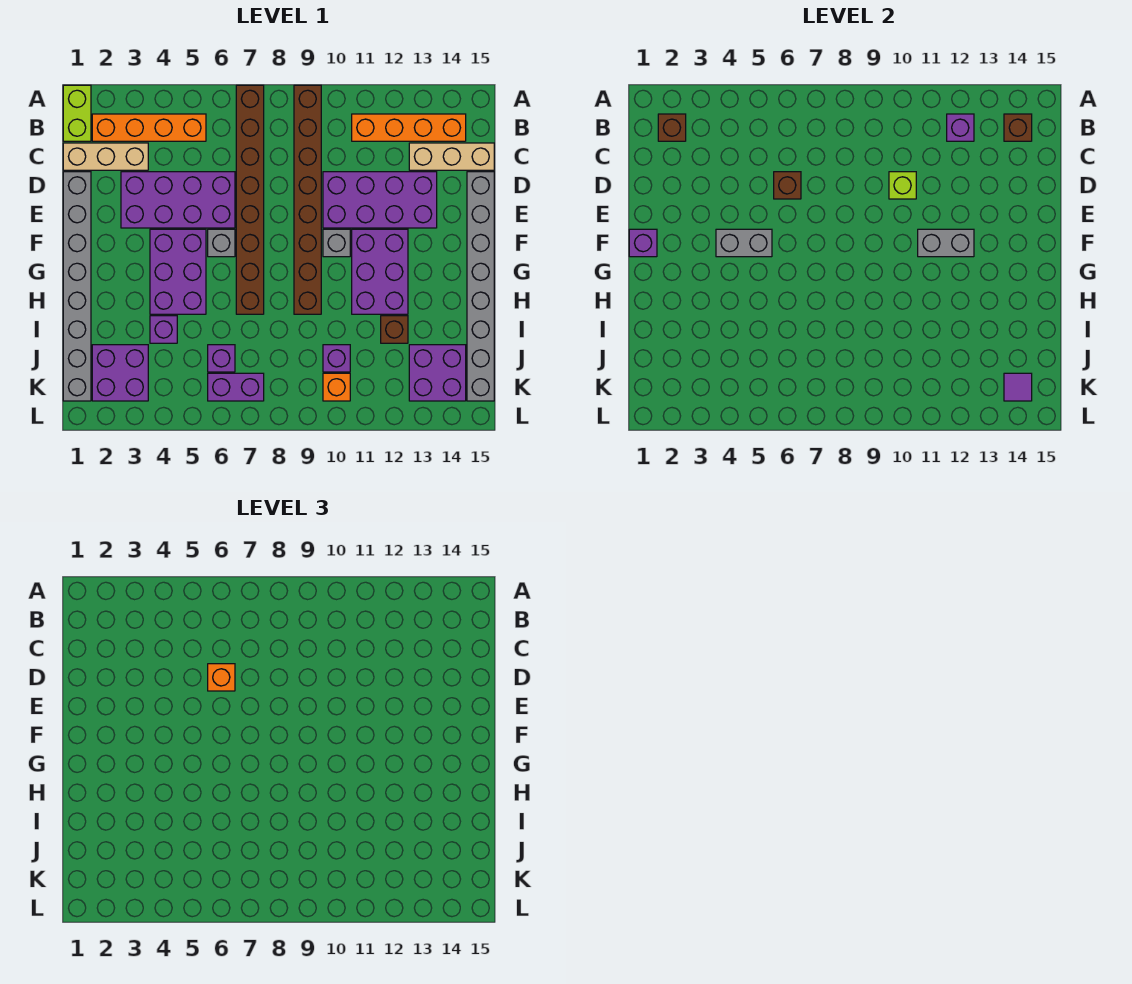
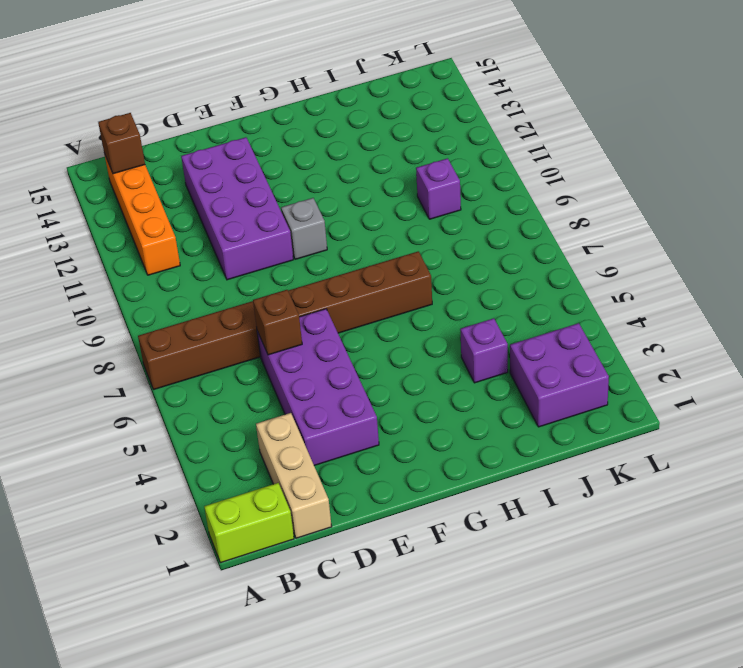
none -> brown brick A9:H9 level 1
none -> orange brick B2:B5 level 1
none -> tan brick C13:C15 level 1
none -> grey brick D1:K1 level 1

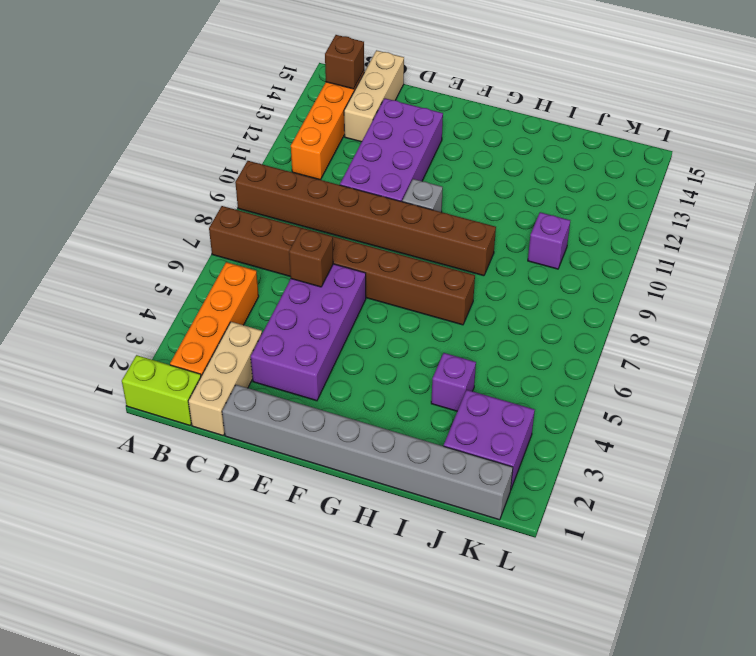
none -> grey brick D15:K15 level 1
none -> purple brick F4:H5 level 1
none -> grey brick F6 level 1
none -> purple brick F11:H12 level 1

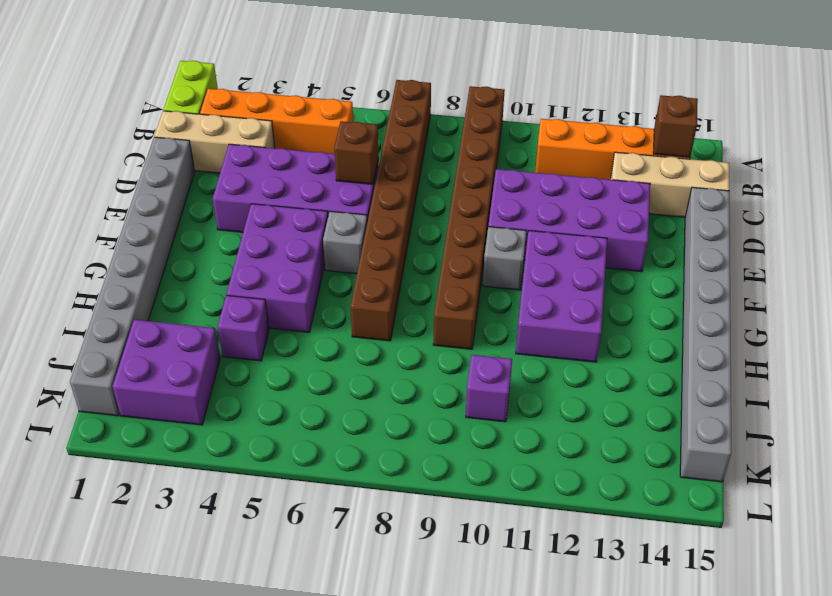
none -> brown brick I12 level 1
none -> purple brick J6 level 1
none -> purple brick J13:K14 level 1
none -> purple brick K6:K7 level 1

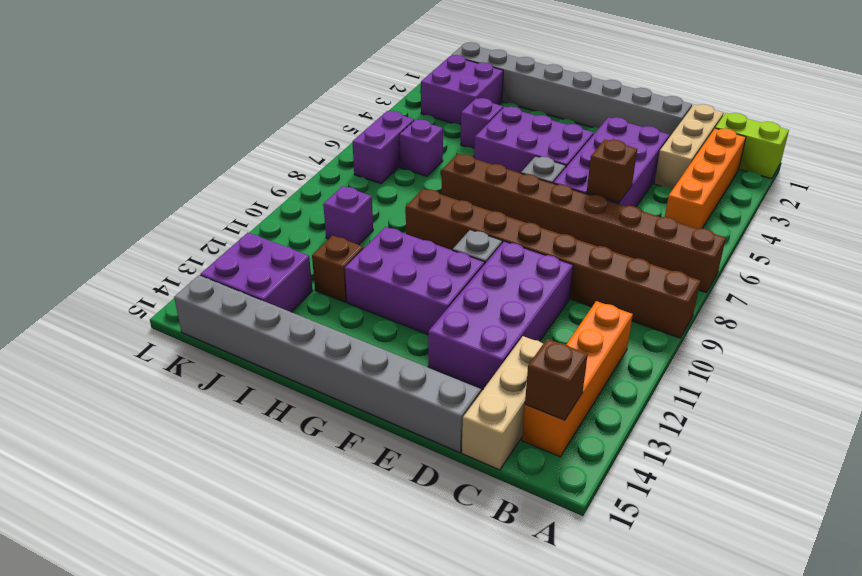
none -> orange brick K10 level 1
none -> brown brick B2 level 2
none -> purple brick B12 level 2
none -> lime brick D10 level 2

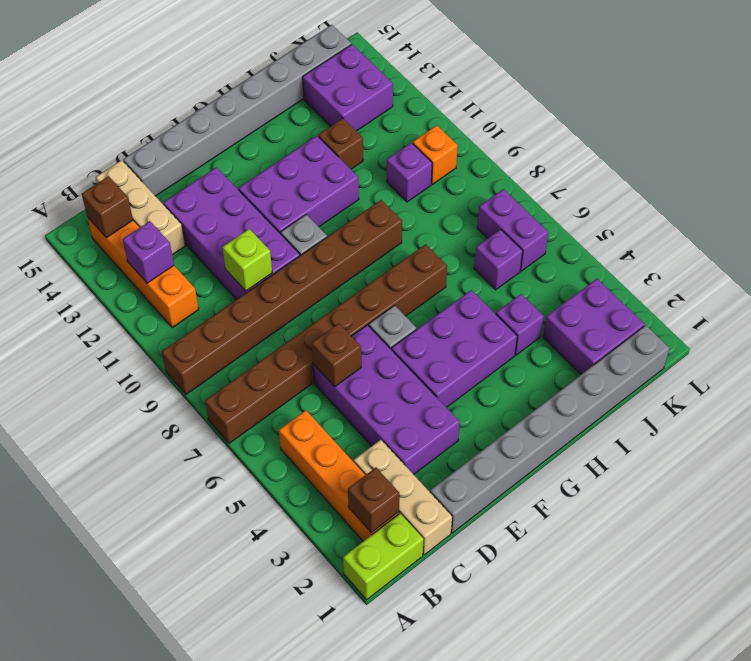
none -> purple brick F1 level 2
none -> grey brick F4:F5 level 2
none -> grey brick F11:F12 level 2
none -> purple tile K14 level 2

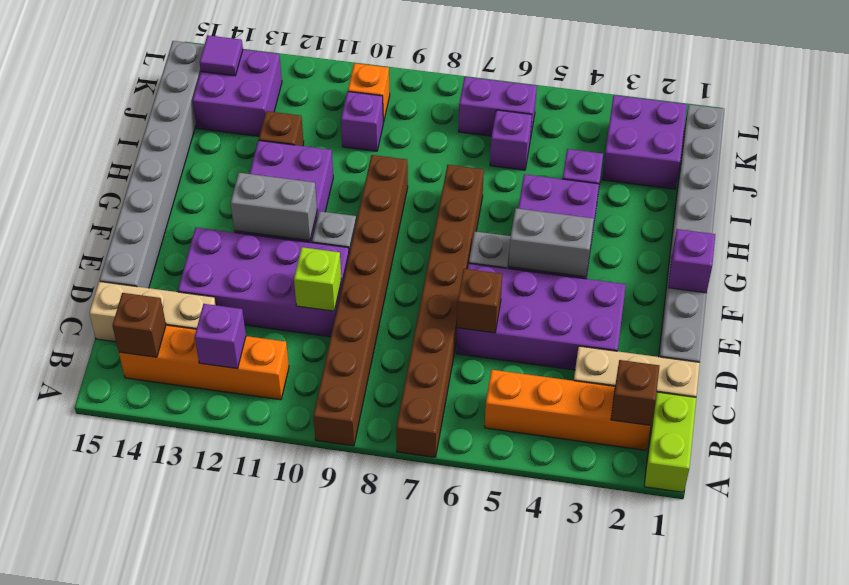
none -> orange brick D6 level 3

